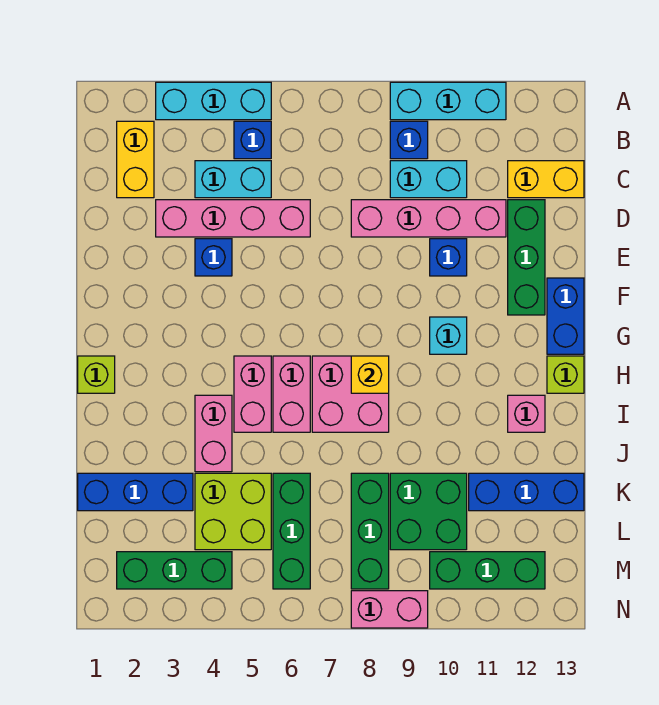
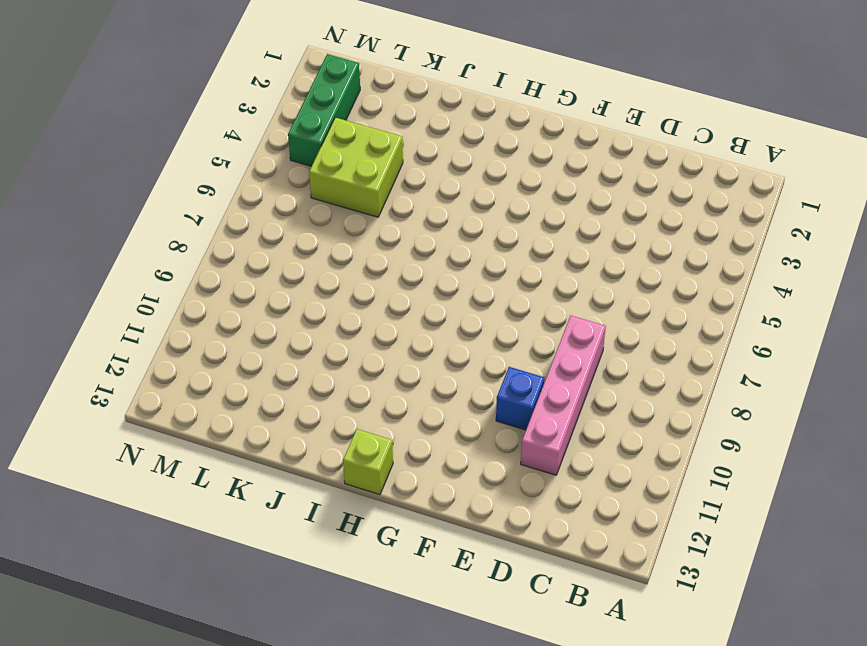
none -> cyan brick A3:A5 level 1
none -> cyan brick A9:A11 level 1
none -> yellow brick B2:C2 level 1
none -> blue brick B5 level 1

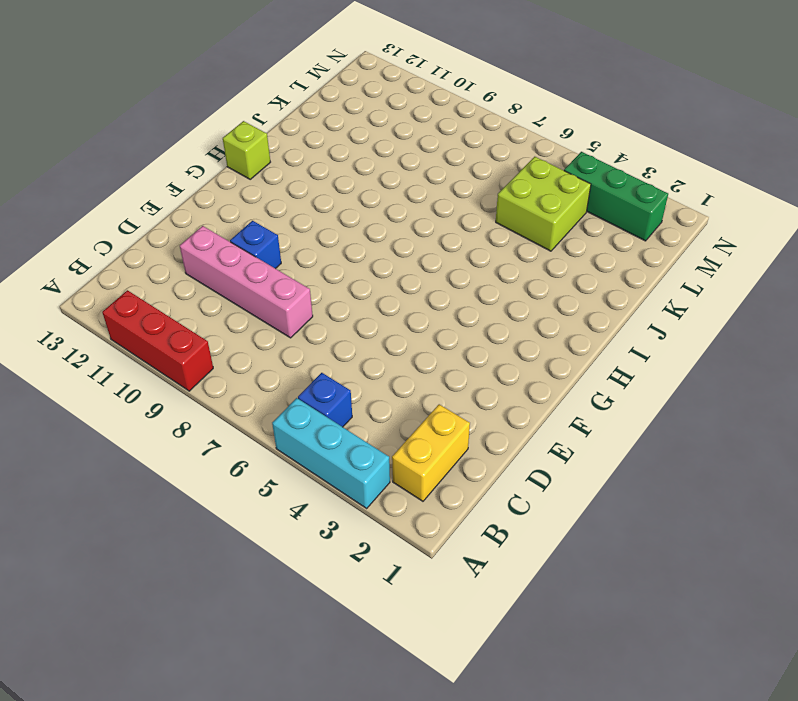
red brick A9:A11 level 1 -> cyan brick A9:A11 level 1
none -> blue brick B9 level 1
none -> cyan brick C4:C5 level 1
none -> cyan brick C9:C10 level 1
none -> yellow brick C12:C13 level 1

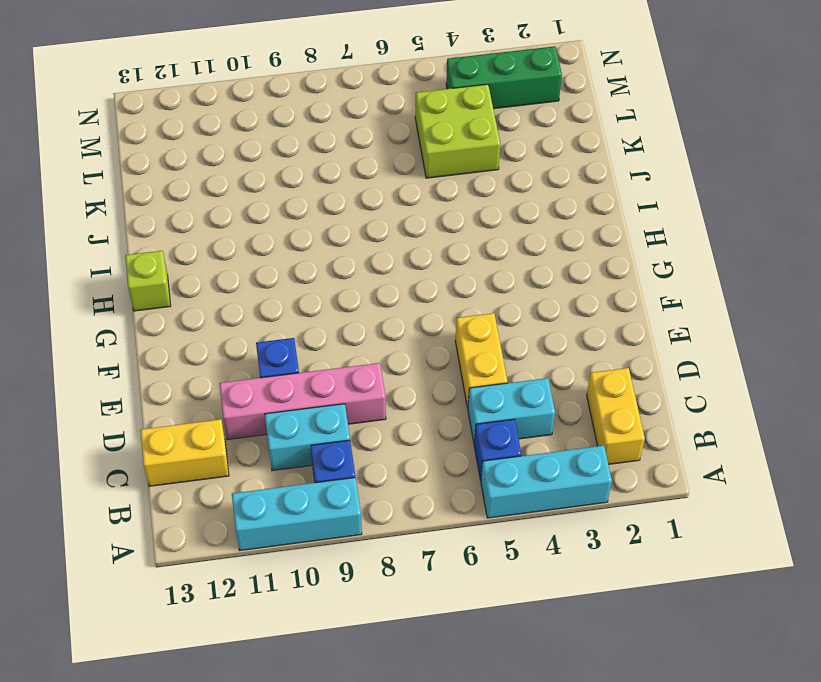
yellow brick D5:E5 level 1 -> pink brick D3:D6 level 1
none -> green brick D12:F12 level 1
none -> blue brick E4 level 1
none -> blue brick F13:G13 level 1
none -> cyan brick G10 level 1

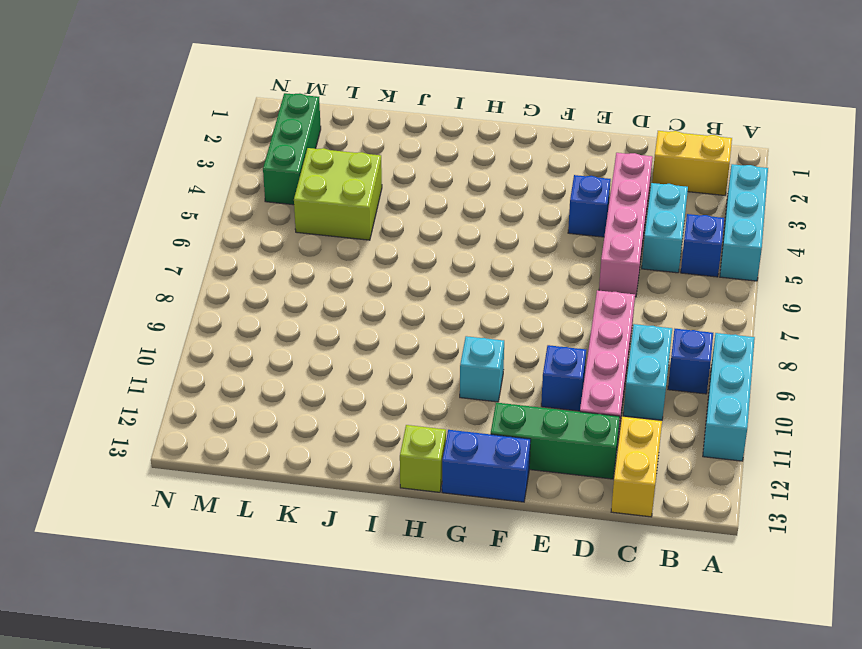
none -> lime brick H1 level 1
none -> pink brick H5:I5 level 1
none -> pink brick H6:I6 level 1
none -> pink brick H7:I8 level 1

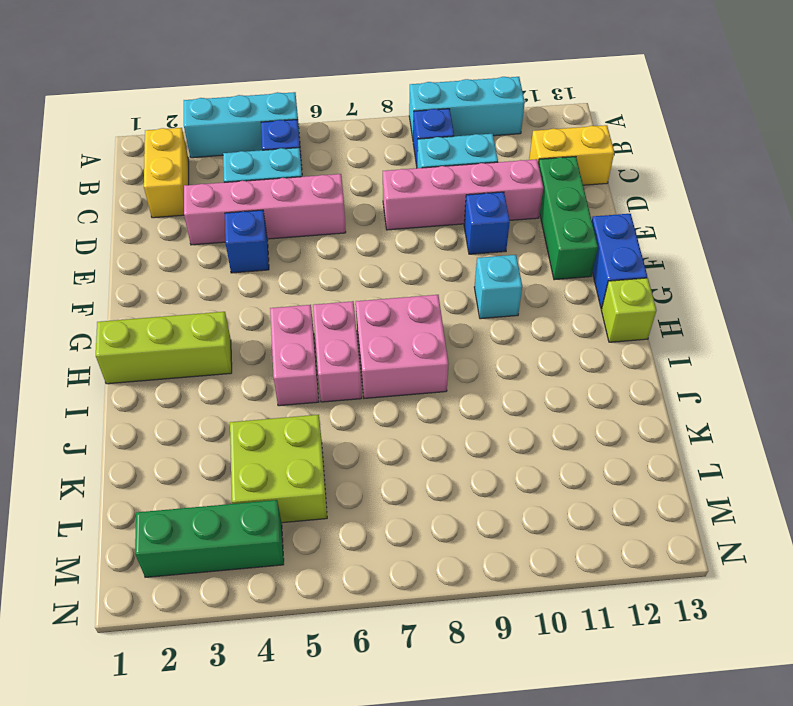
lime brick H1:H3 level 1 -> lime brick H1 level 1
none -> pink brick I4:J4 level 1
none -> pink brick I12 level 1
none -> blue brick K1:K3 level 1
none -> green brick K6:M6 level 1

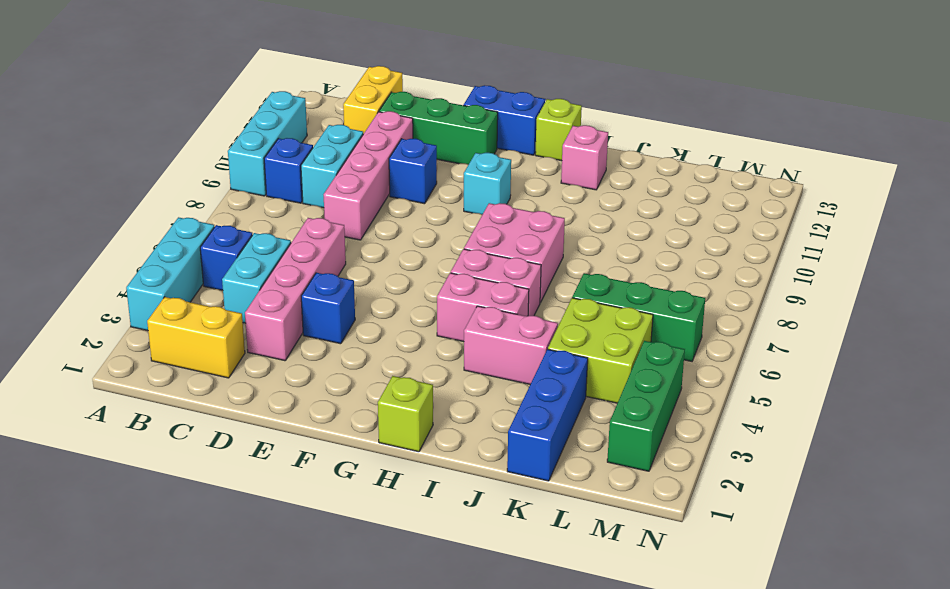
none -> green brick K8:M8 level 1
none -> green brick K9:L10 level 1
none -> blue brick K11:K13 level 1
none -> green brick M10:M12 level 1

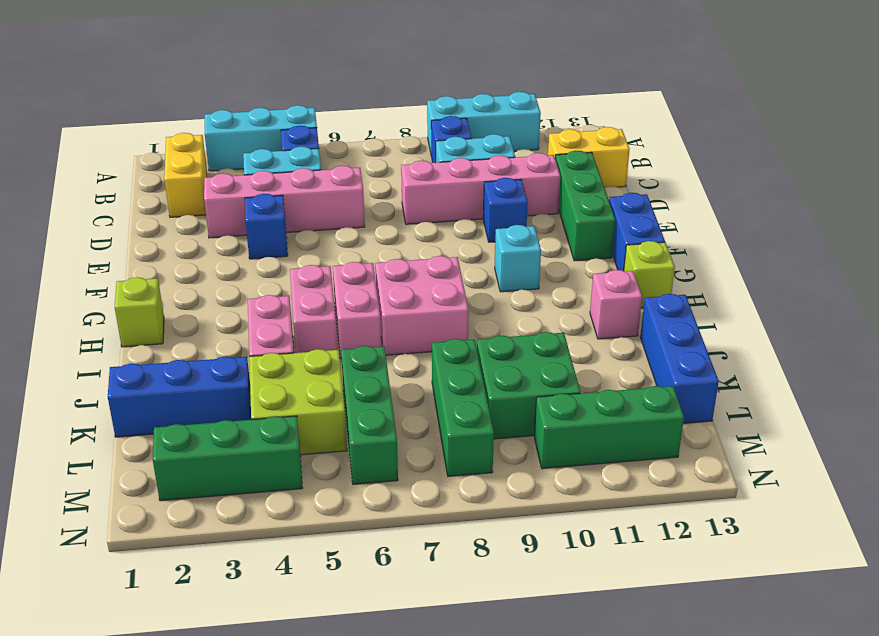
blue brick J13:L13 level 1 -> blue brick K11:K13 level 1
none -> pink brick N8:N9 level 1
none -> yellow brick H8 level 2

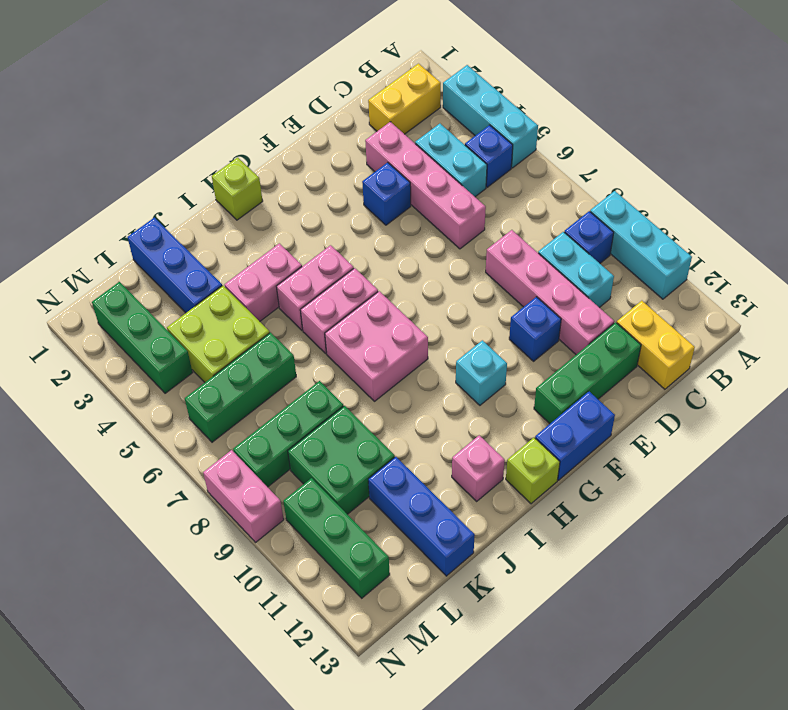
none -> yellow brick H8 level 2

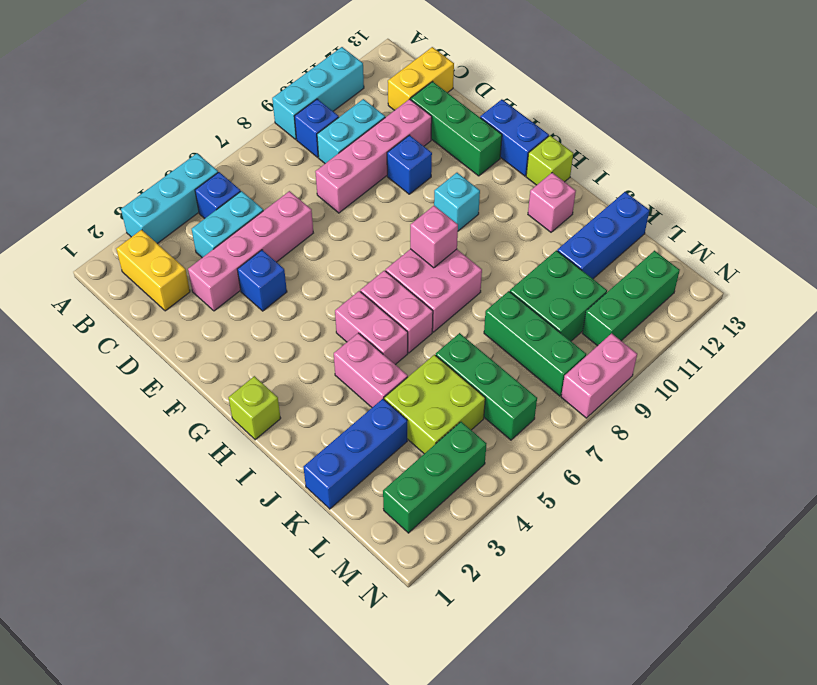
pink brick H8 level 2 -> yellow brick H8 level 2

